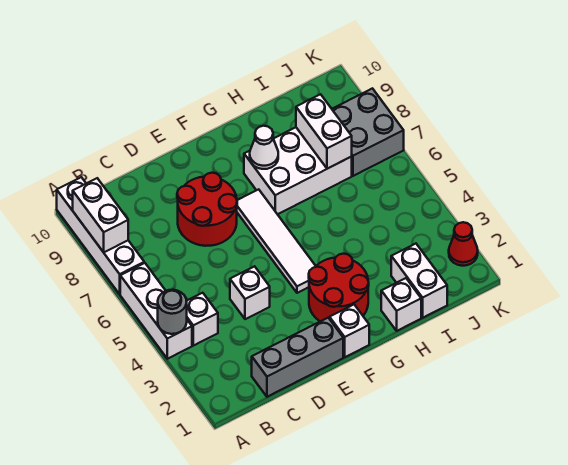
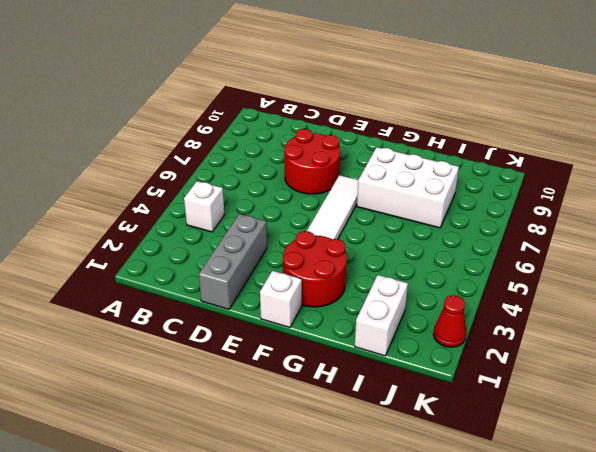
grey brick D1:D3 level 1 -> grey brick C1:E1 level 1
none -> white brick A4:A6 level 1
none -> white brick A7:A10 level 1
none -> white brick D4 level 1

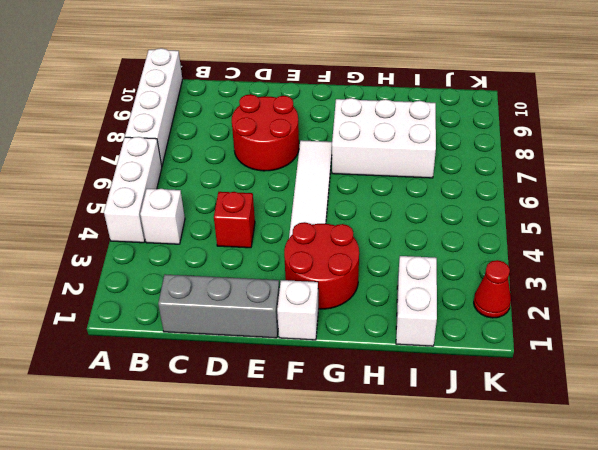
red brick D4 level 1 -> white brick D4 level 1
none -> white brick H1 level 1
none -> grey brick J7:K8 level 1
none -> grey round brick A4 level 2

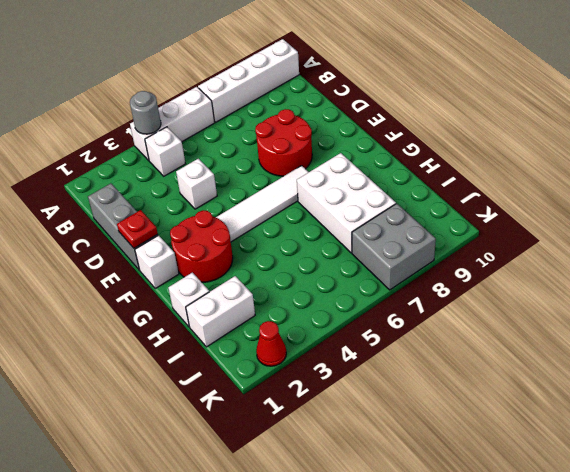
red plate E1 level 2 -> none
none -> white brick A8:A9 level 2
none -> white cone G8 level 2
none -> white brick I7:I8 level 2

